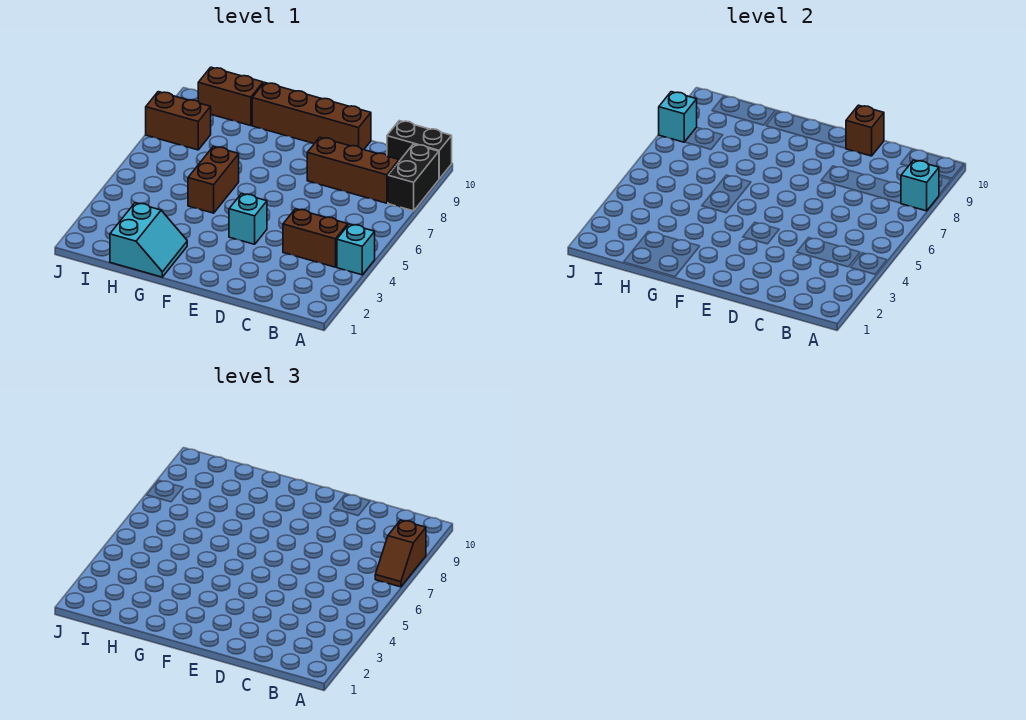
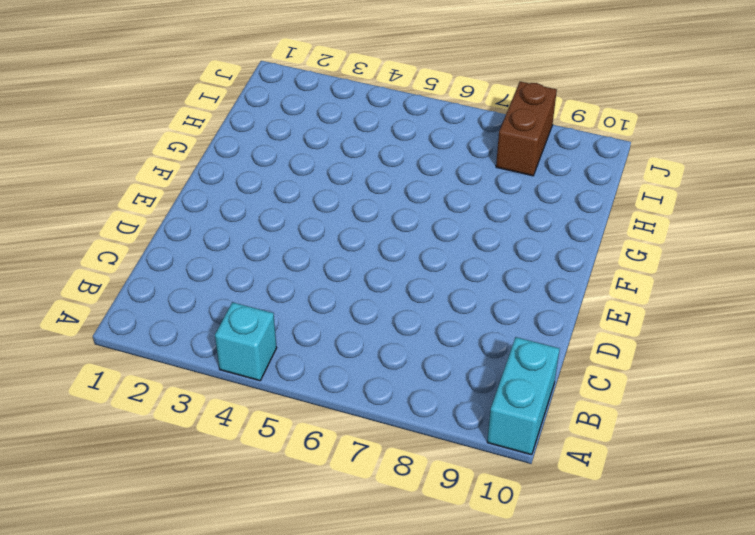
cyan brick A10:B10 level 1 -> black brick A10:B10 level 1
none -> black brick A8:A9 level 1
none -> brown brick B4:C4 level 1
none -> brown brick B8:D8 level 1

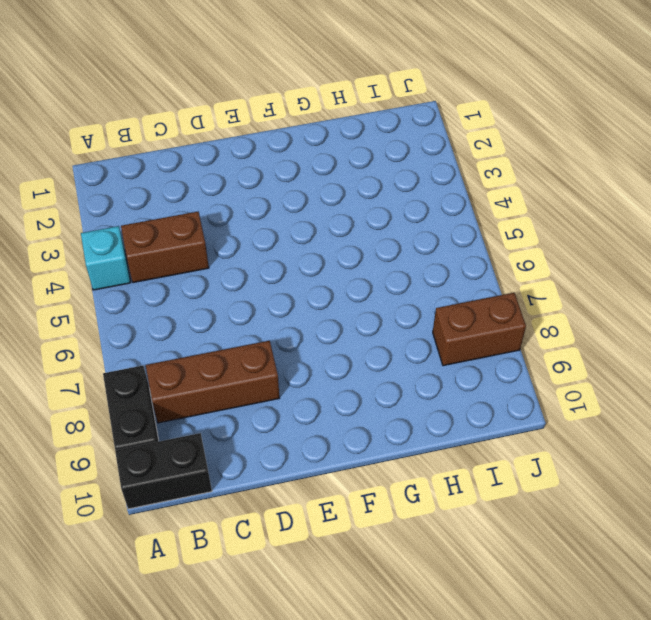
none -> brown brick D10:G10 level 1
none -> cyan brick E4 level 1
none -> cyan slope G1:H2 level 1 top H

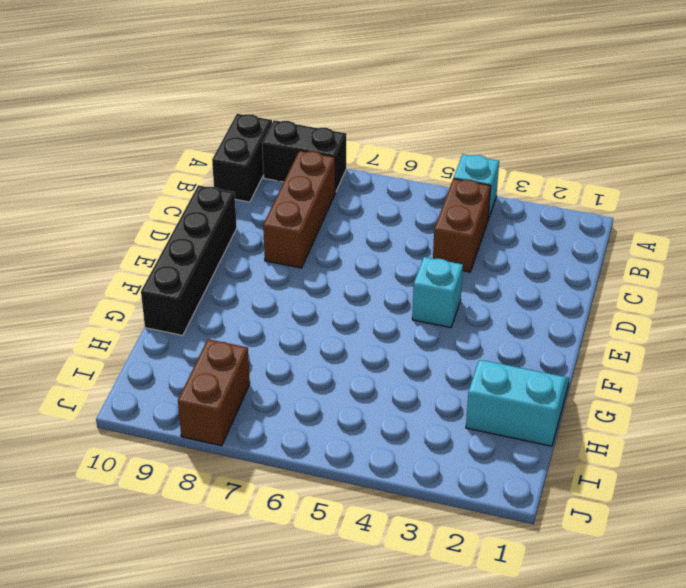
black brick D10:G10 level 1 -> brown brick D10:G10 level 1
none -> brown brick G5:G6 level 1
none -> brown brick H10:I10 level 1
none -> cyan brick A8 level 2

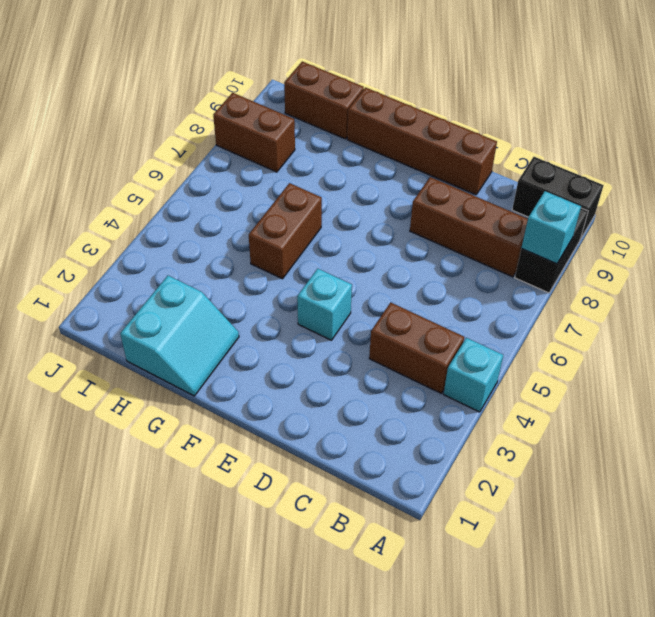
none -> brown brick D10 level 2
none -> cyan brick J8 level 2
none -> brown slope A7:A8 level 3 top 8

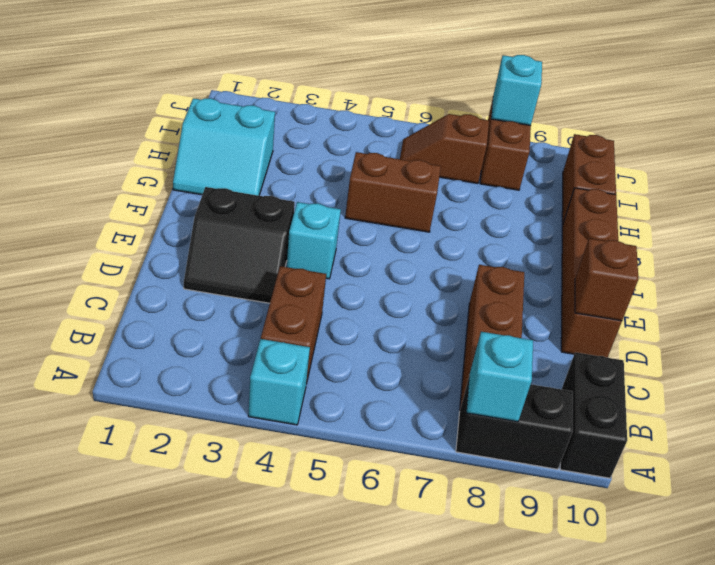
black slope D2:E3 level 1 top E -> none
brown slope I6:I7 level 1 top 7 -> brown slope A7:A8 level 3 top 8

